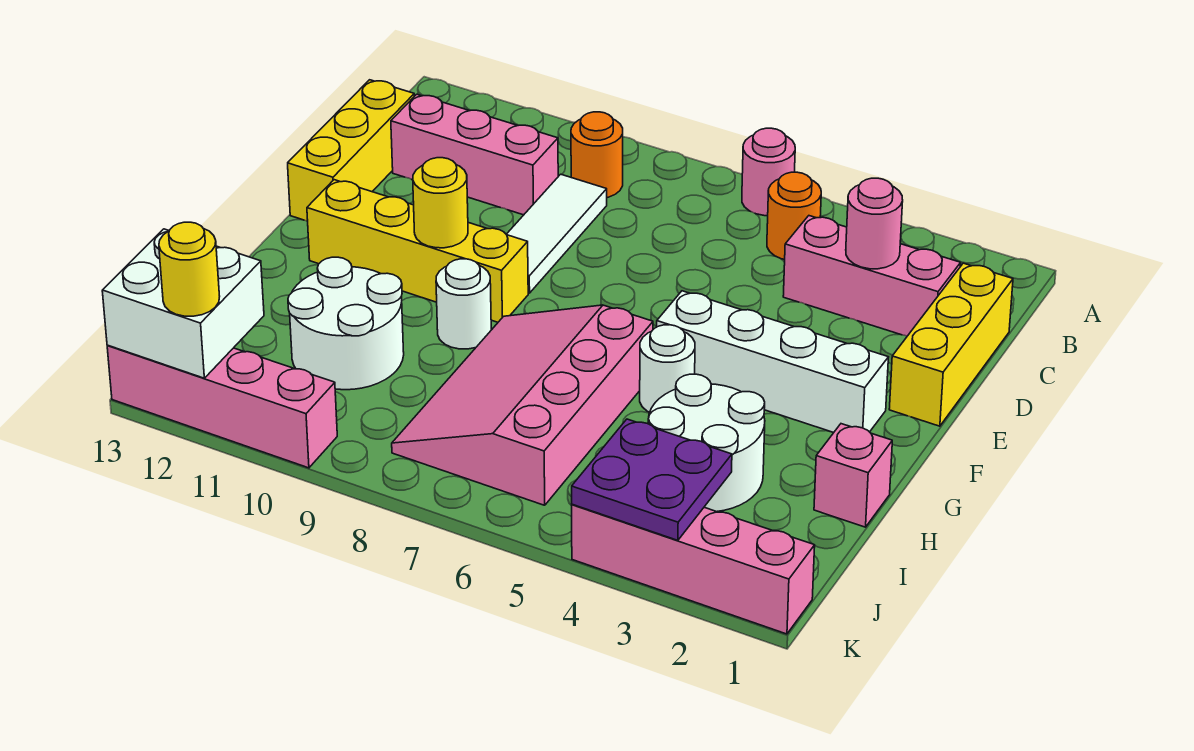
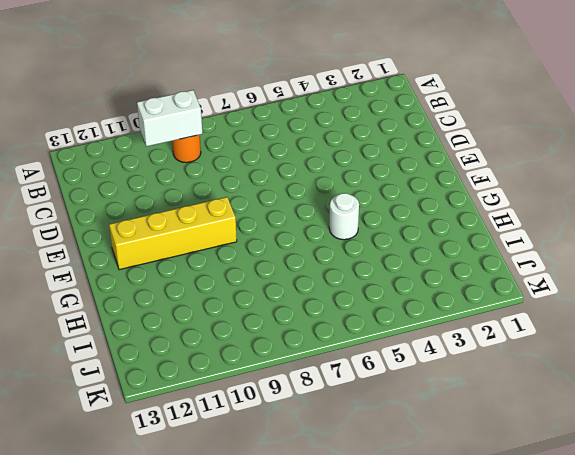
white brick B9:B10 level 2 -> none
none -> pink round brick A6 level 1
none -> orange round brick B5 level 1
none -> yellow brick C1:E1 level 1

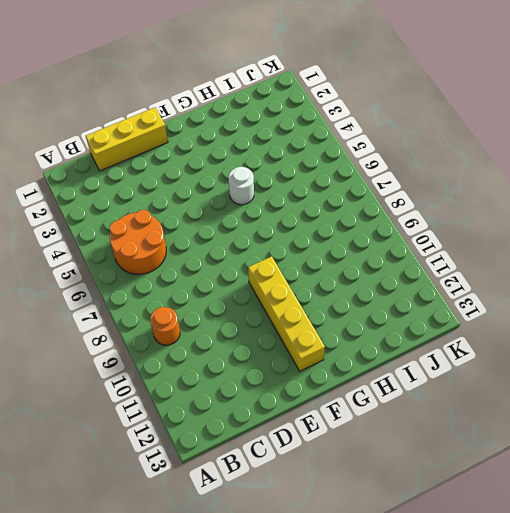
orange round brick B5:C6 level 1 -> orange round brick B5 level 1
none -> pink round brick A6 level 1
none -> pink brick C2:C4 level 1
none -> white tile C9:E9 level 1

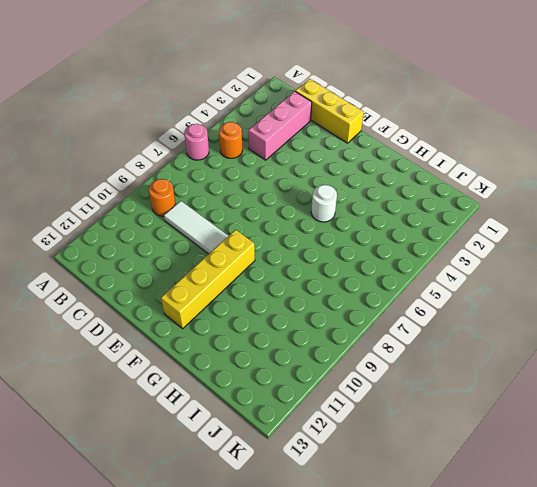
none -> pink brick C10:C12 level 1
none -> yellow brick C13:E13 level 1
none -> white brick F2:F5 level 1

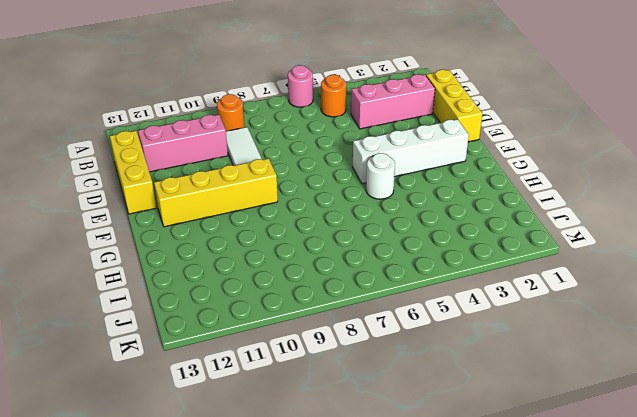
none -> pink slope G6:J8 level 1 top 6
none -> white round brick G9 level 1
none -> pink brick H1 level 1

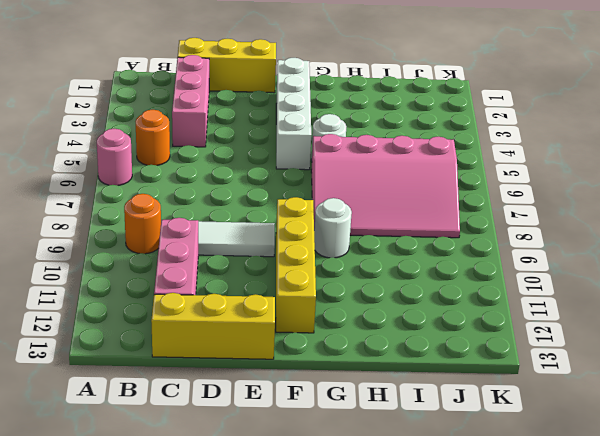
none -> pink brick H1 level 1
none -> white round brick H3:I4 level 1
none -> white round brick H10:I11 level 1

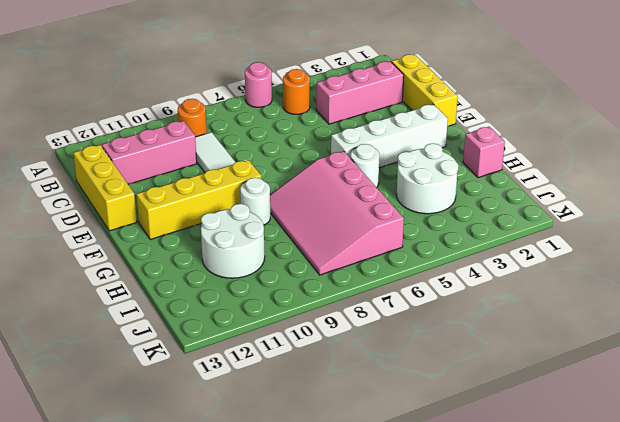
none -> pink brick K1:K4 level 1
none -> pink brick K10:K13 level 1
none -> pink round brick C3 level 2

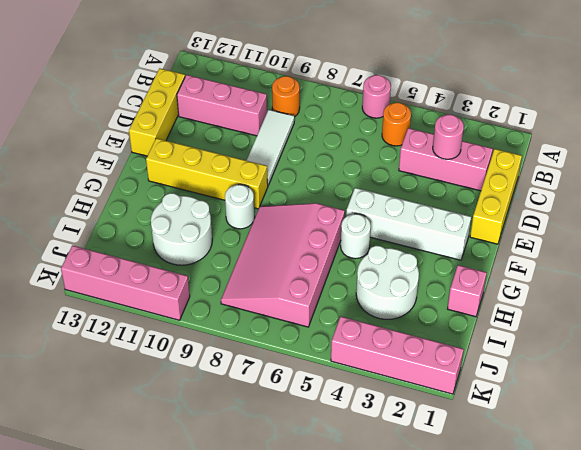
none -> yellow round brick F10 level 2
none -> purple plate J3:K4 level 2
none -> white brick J12:K13 level 2

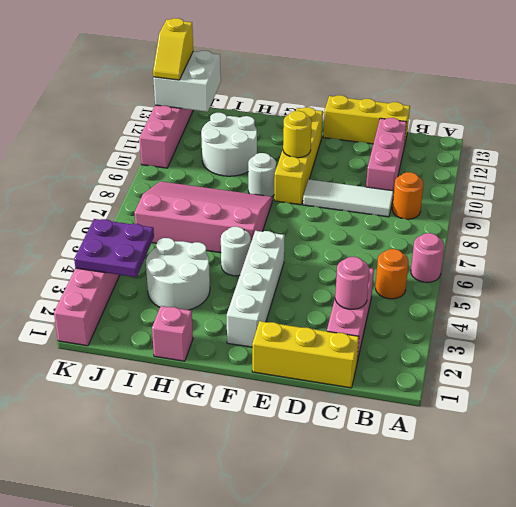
yellow slope K12:K13 level 3 top 13 -> yellow round brick K12 level 3

